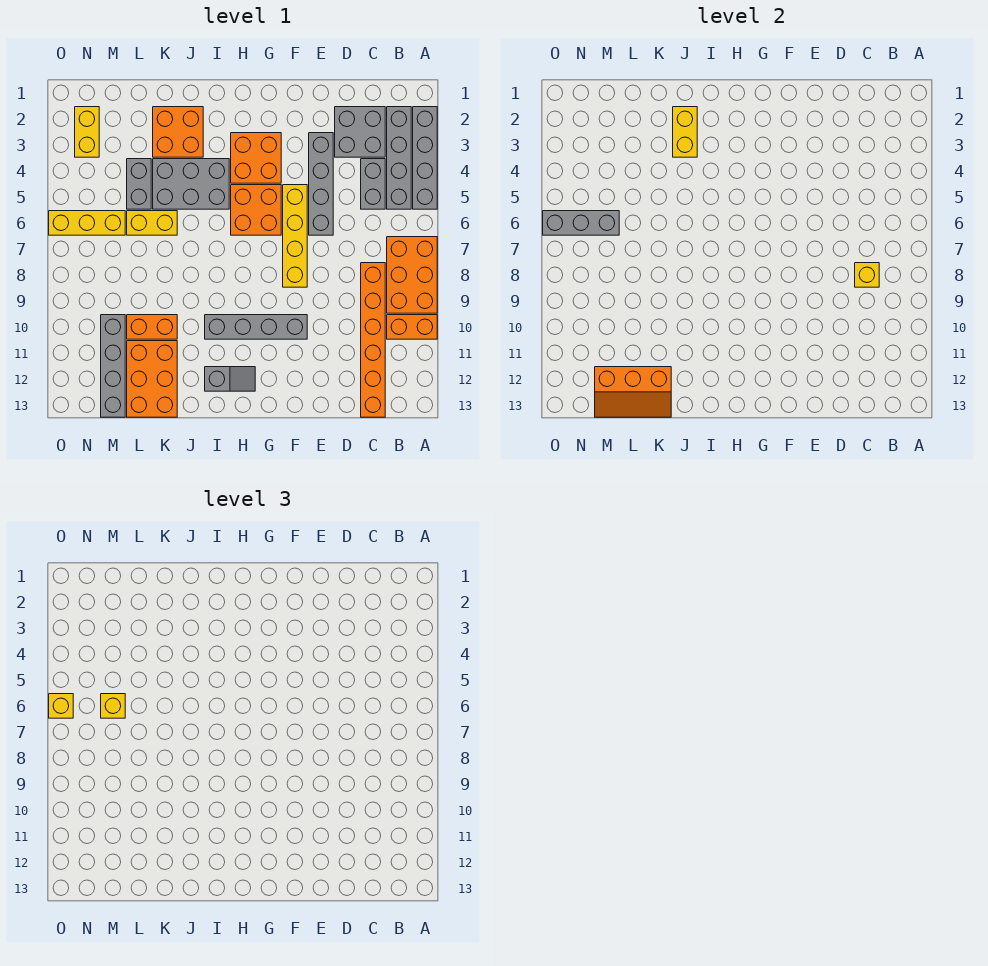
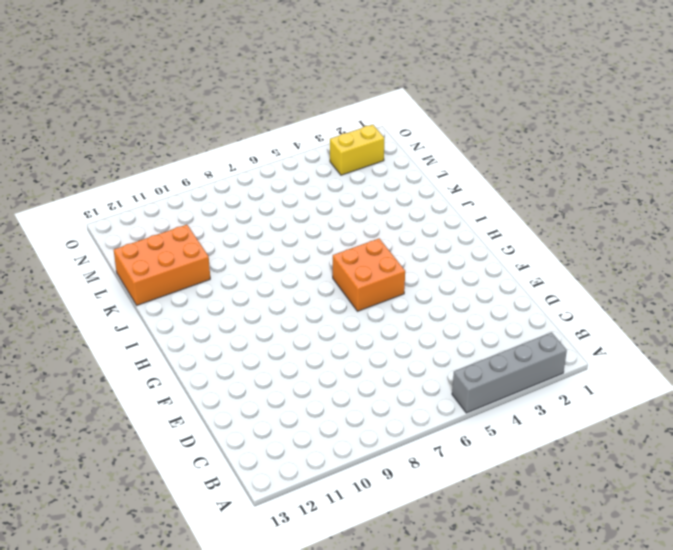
none -> orange brick A7:B9 level 1
none -> orange brick A10:B10 level 1
none -> grey brick B2:B5 level 1

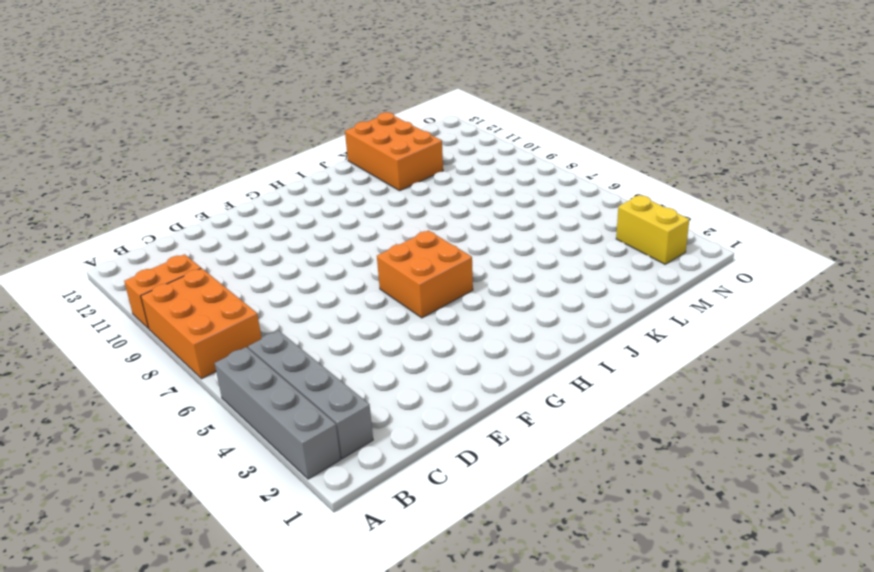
none -> grey brick C2:D3 level 1
none -> grey brick C4:C5 level 1
none -> orange brick C8:C13 level 1

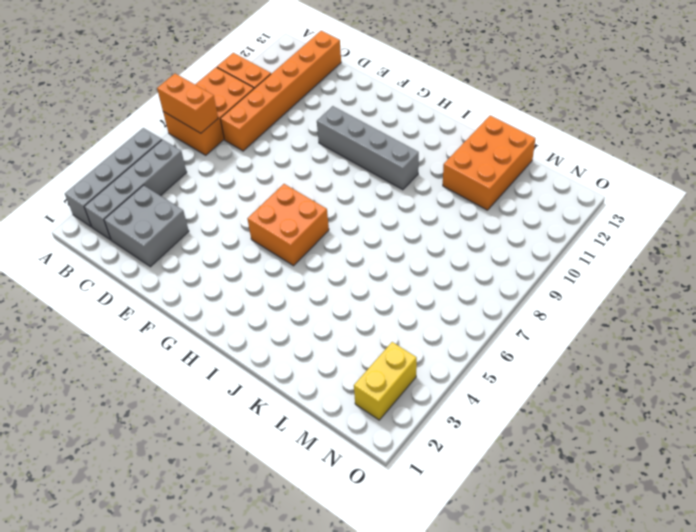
orange brick A7:B7 level 2 -> orange brick K10:L10 level 1
none -> grey brick C4:C5 level 1
none -> grey brick E3:E6 level 1
none -> yellow brick F5:F8 level 1

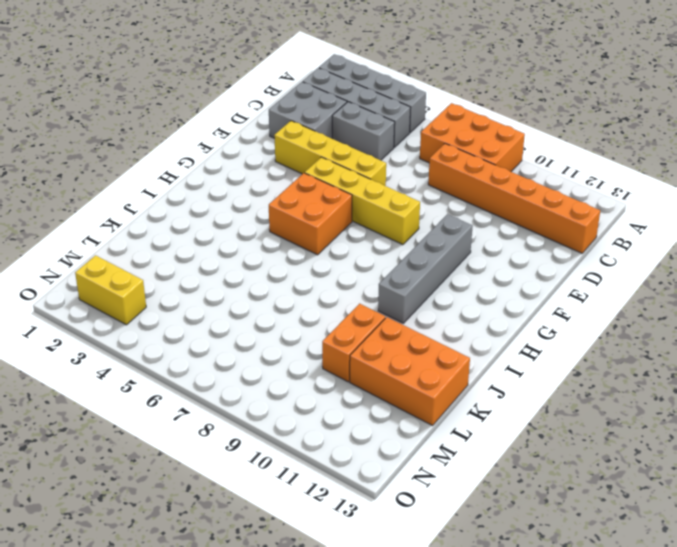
yellow brick E3:E6 level 1 -> grey brick E3:E6 level 1
none -> orange brick A10:B10 level 1
none -> orange brick G3:H4 level 1
none -> grey slope H12:I12 level 1 top I

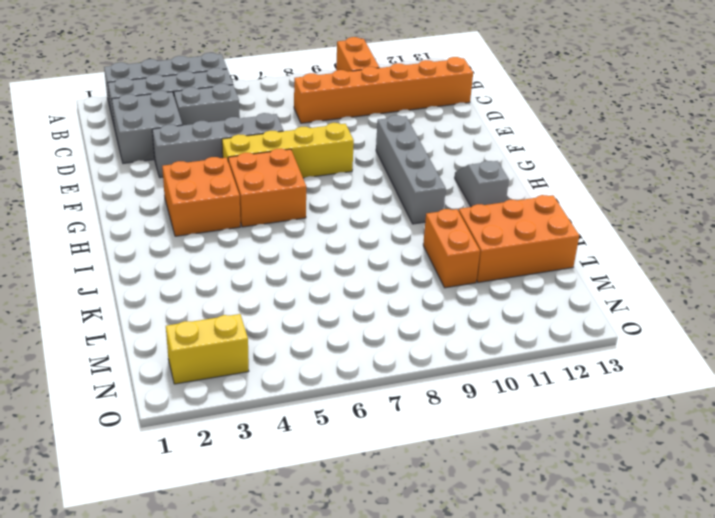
none -> orange brick A7:B9 level 1
none -> grey brick I4:K5 level 1
none -> orange brick J2:K3 level 1

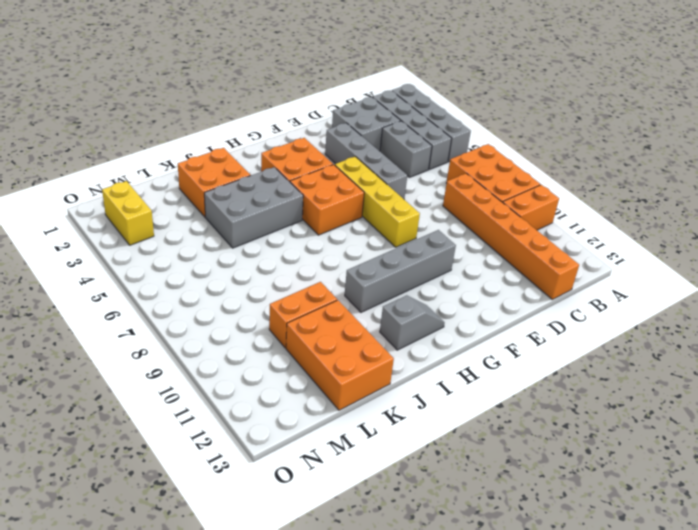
none -> yellow brick K6:L6 level 1
none -> grey brick L4:L5 level 1
none -> yellow brick M6:O6 level 1

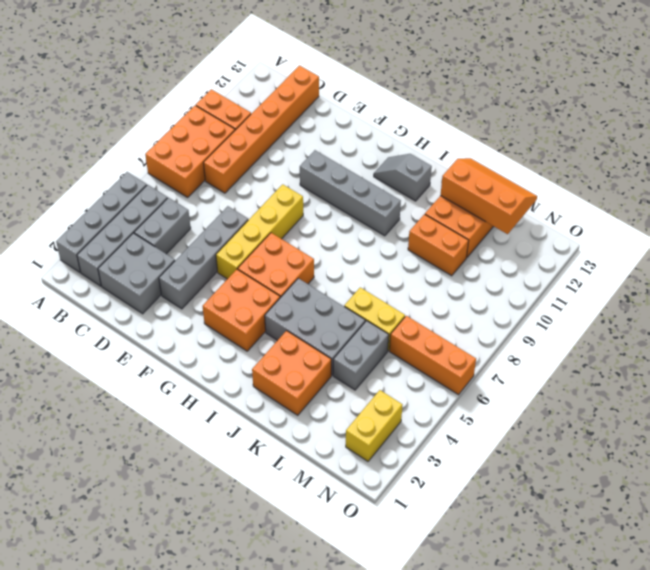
orange brick M6:O6 level 1 -> yellow brick M6:O6 level 1
none -> grey brick M10:M13 level 1
none -> yellow brick C8 level 2
none -> yellow brick J2:J3 level 2

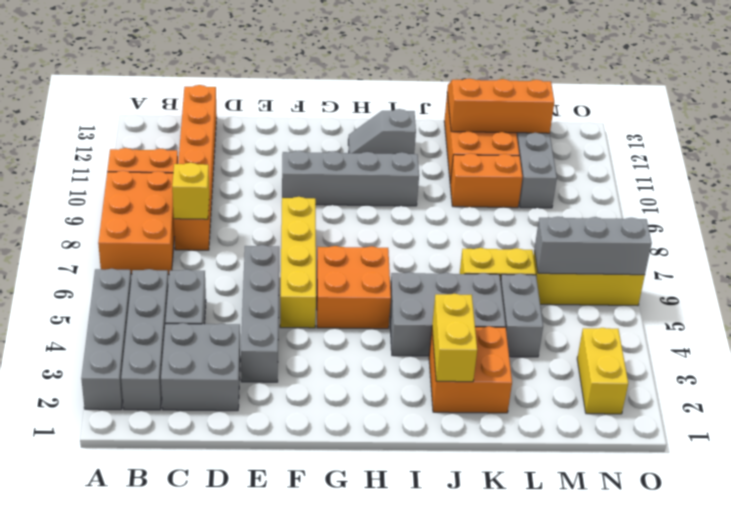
none -> orange brick G3:H4 level 1
none -> yellow brick M6 level 3
none -> yellow brick O6 level 3

